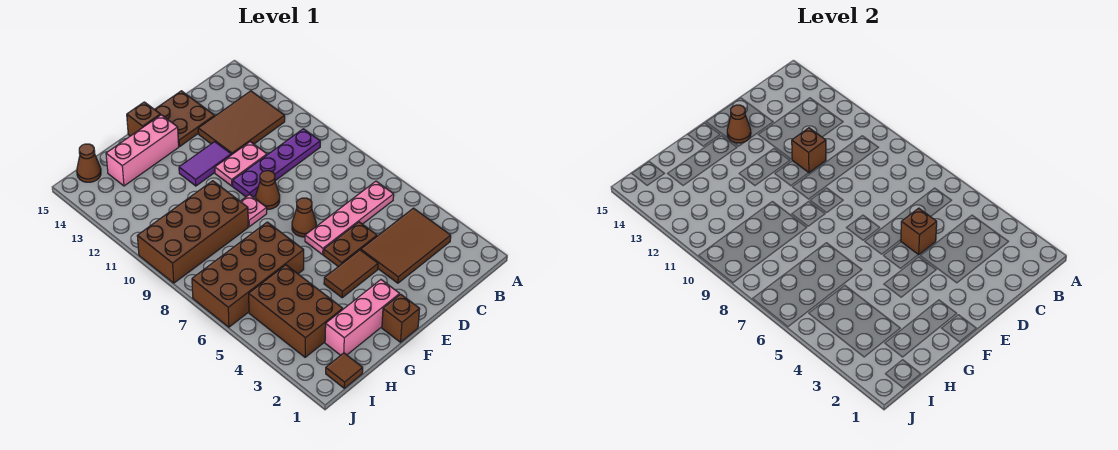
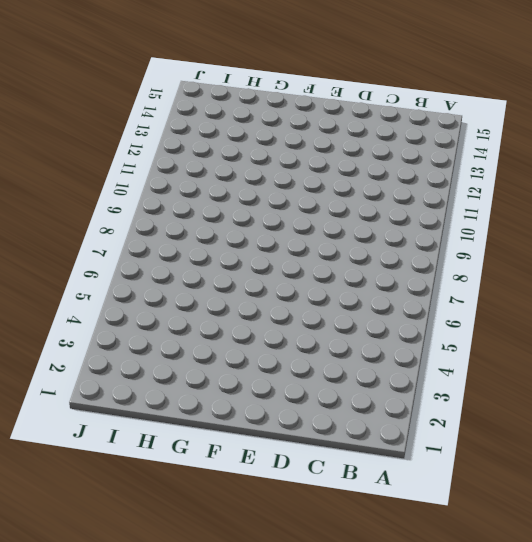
none -> brown tile B3:D4 level 1
none -> pink plate B6:E6 level 1
none -> purple plate B10:E10 level 1

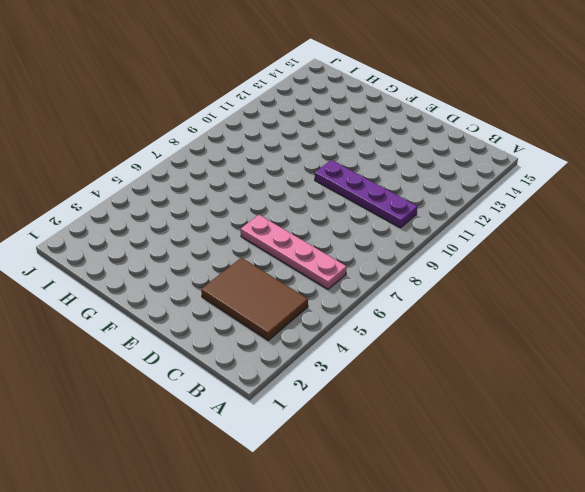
none -> brown tile B12:D13 level 1
none -> brown plate D5:E5 level 1
none -> pink plate D11:E11 level 1

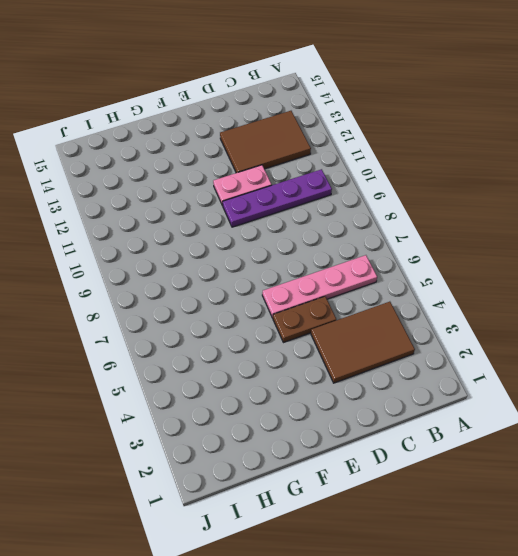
none -> brown plate D14:E15 level 1
none -> brown tile E4:F4 level 1
none -> brown cone E7 level 1

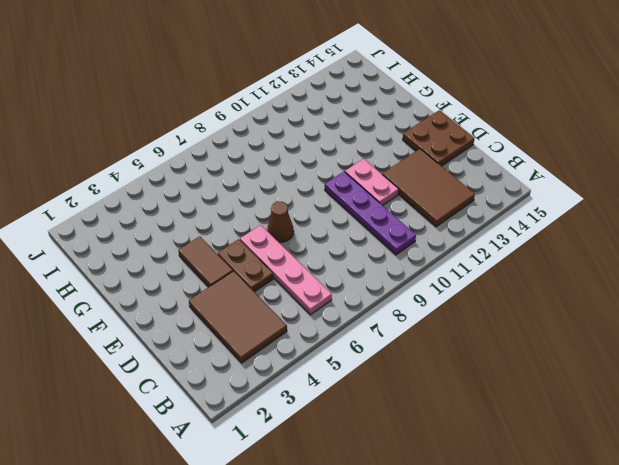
none -> brown cone E9 level 1
none -> purple tile E12:F12 level 1
none -> brown brick F1 level 1

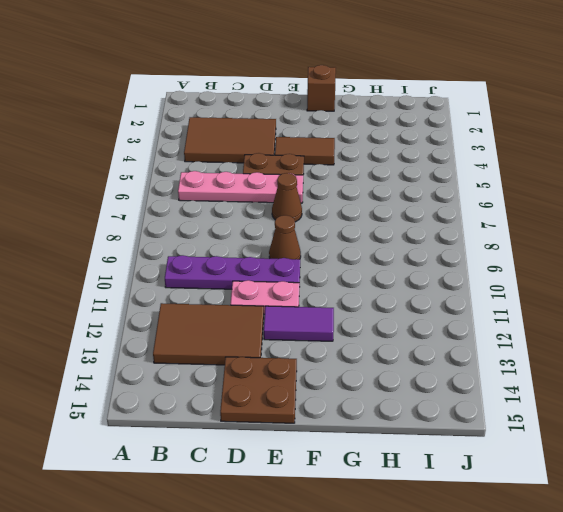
none -> pink brick F2:H2 level 1
none -> pink plate F9 level 1
none -> pink brick F14:H14 level 1

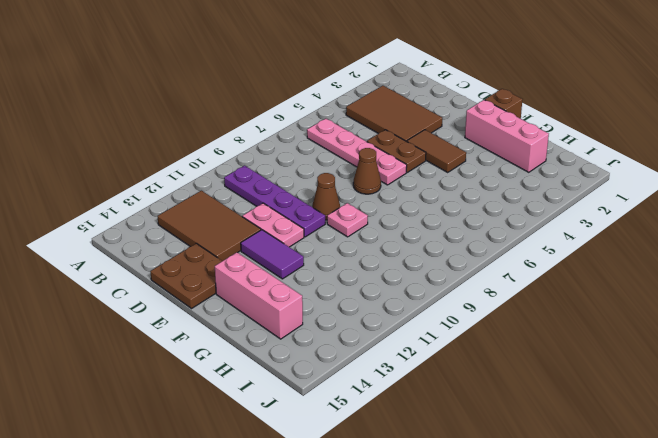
none -> brown brick F15 level 1
none -> brown brick G6:J7 level 1
none -> brown brick G9:J10 level 1

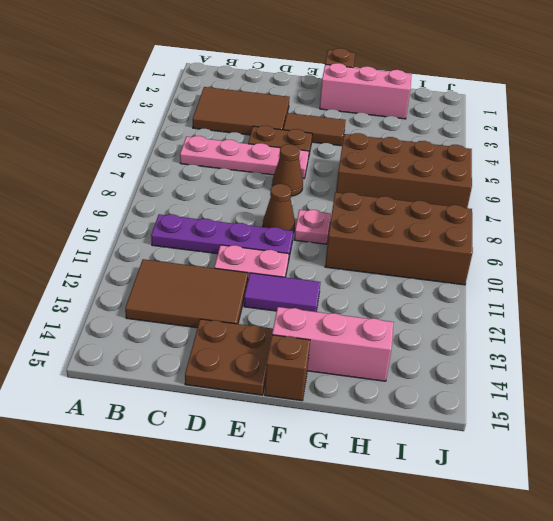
none -> brown brick H3:I5 level 1
none -> brown tile I1 level 1
none -> brown cone I15 level 1

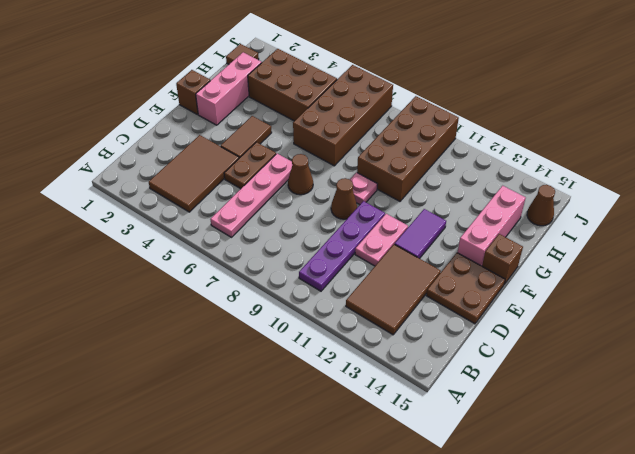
none -> brown brick D5 level 2
none -> brown brick D11 level 2
none -> brown cone E14 level 2

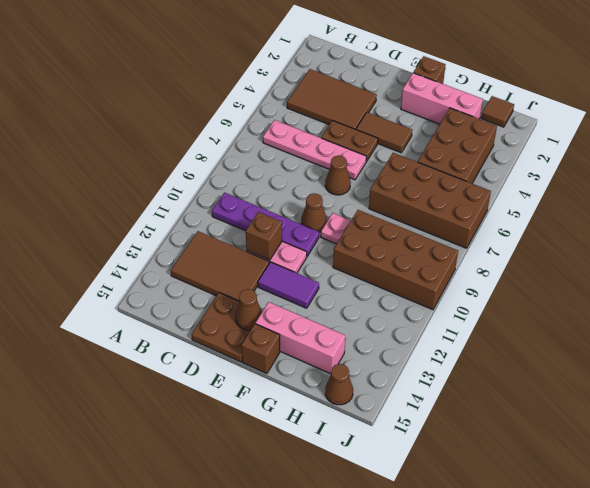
none -> brown brick D5 level 2

